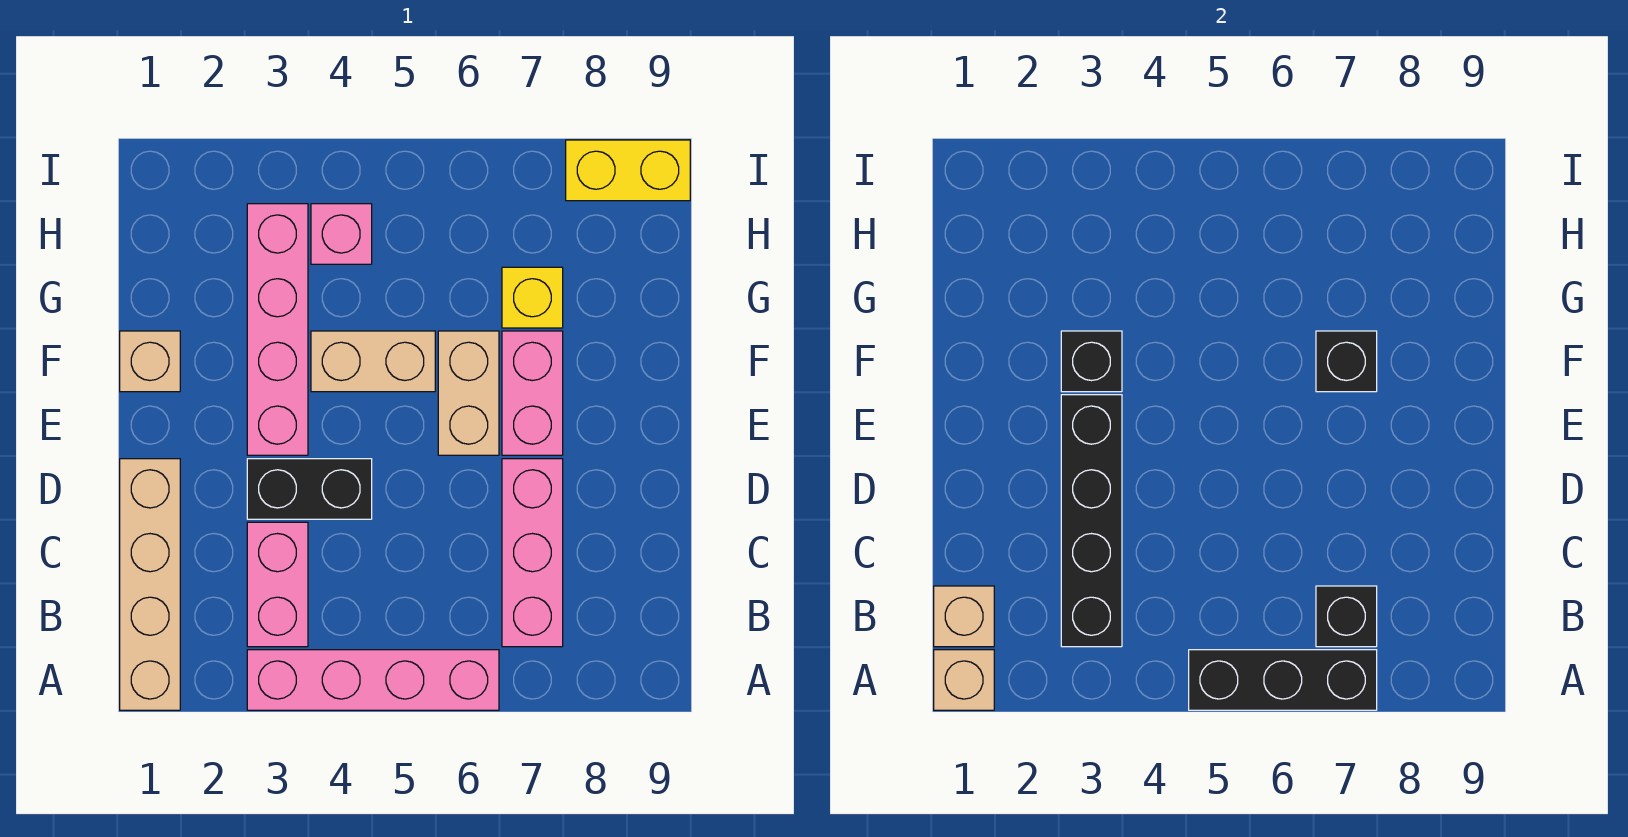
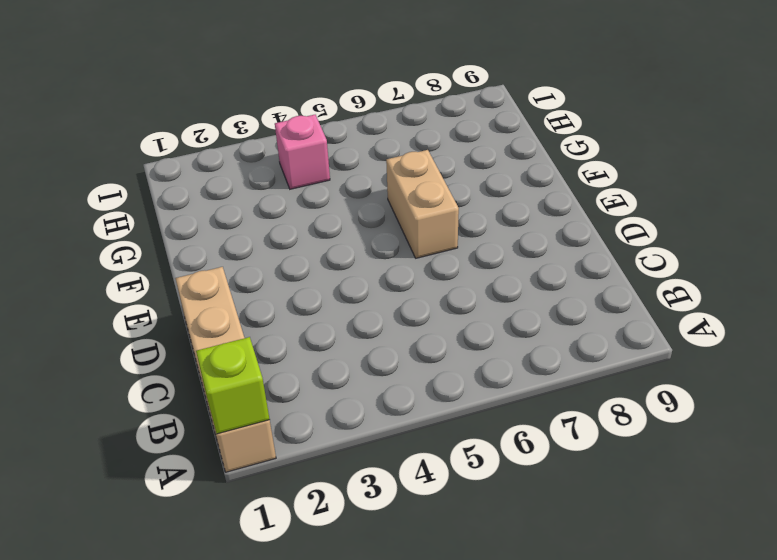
lime brick A1 level 2 -> tan brick A1 level 2
none -> pink brick A3:A6 level 1
none -> pink brick B3:C3 level 1
none -> pink brick B7:D7 level 1

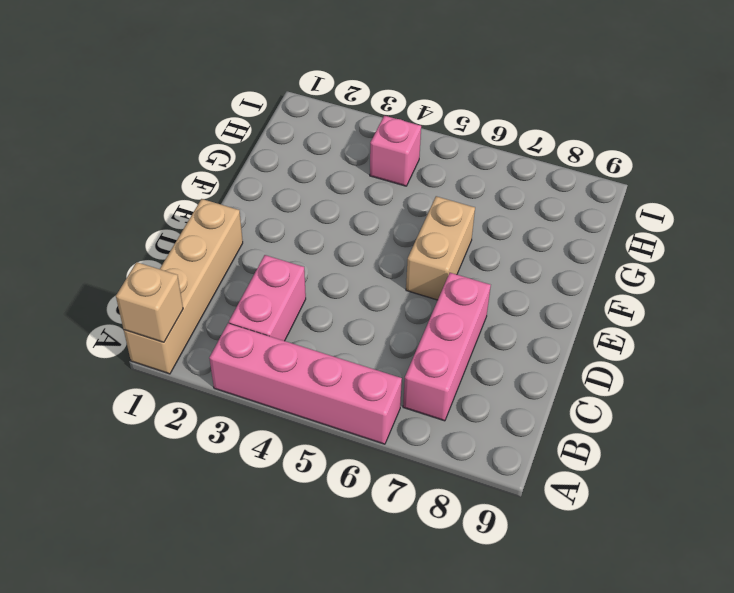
none -> black brick D3:D4 level 1
none -> pink brick E3:H3 level 1
none -> pink brick E7:F7 level 1

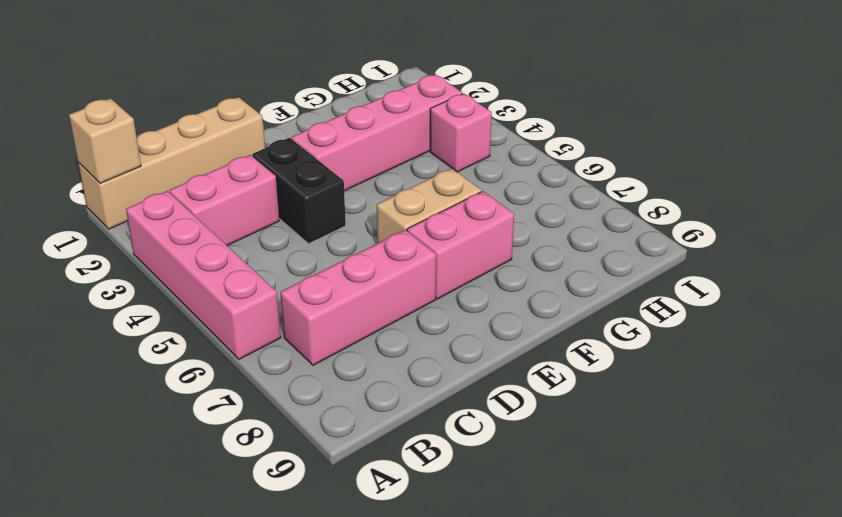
none -> tan brick F1 level 1
none -> tan brick F4:F5 level 1
none -> yellow brick G7 level 1

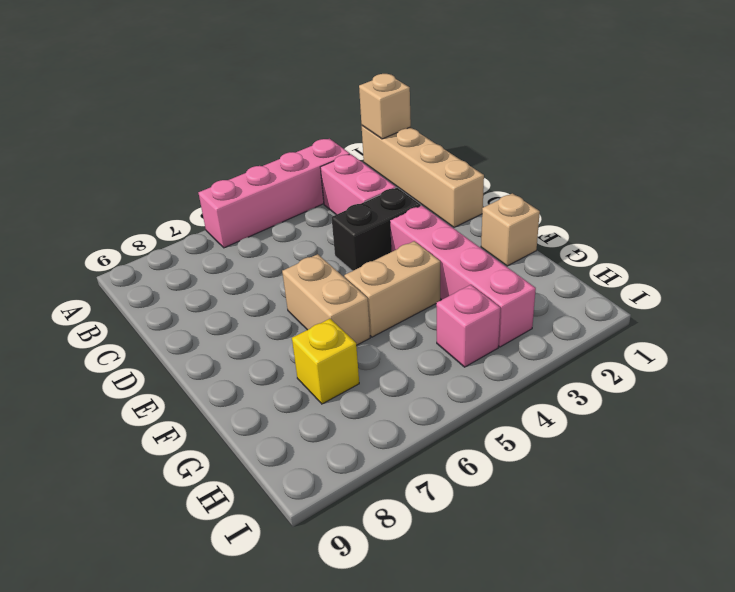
none -> pink brick B7:D7 level 1
none -> pink brick E7:F7 level 1
none -> yellow brick I8:I9 level 1

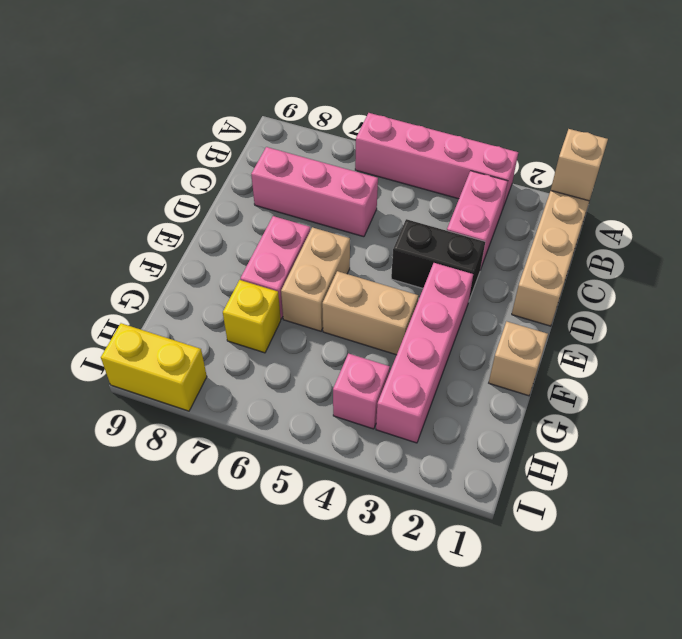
pink brick C6:C8 level 1 -> pink brick B7:D7 level 1
none -> black brick A5:A7 level 2
none -> tan brick B1 level 2
none -> black brick B3:E3 level 2

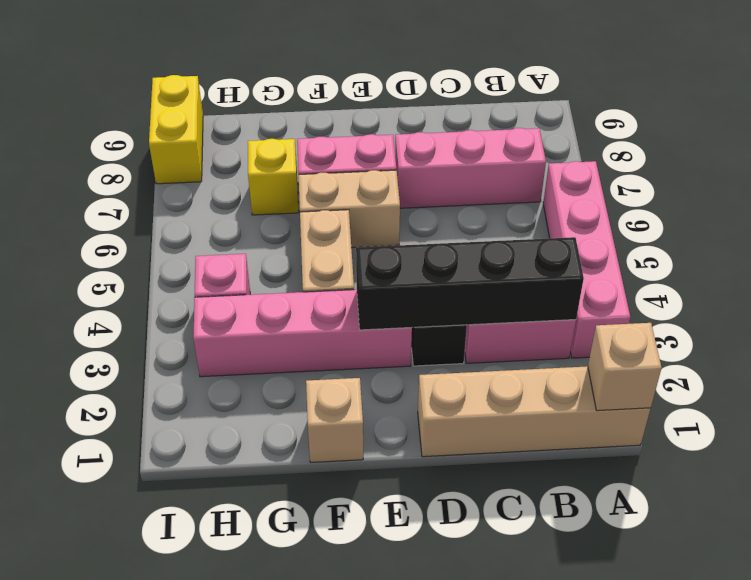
none -> black brick A5:A7 level 2
none -> tan brick B1 level 2
none -> black brick B7 level 2

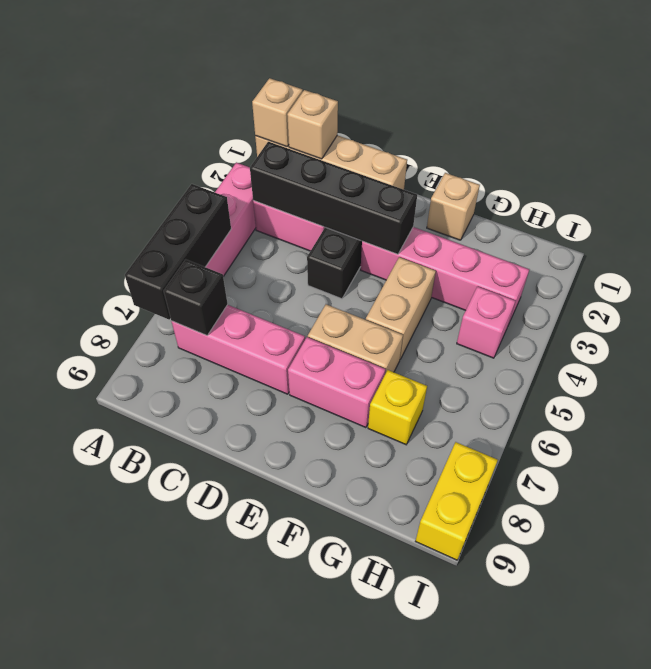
none -> black brick F3 level 2
none -> black brick F7 level 2

